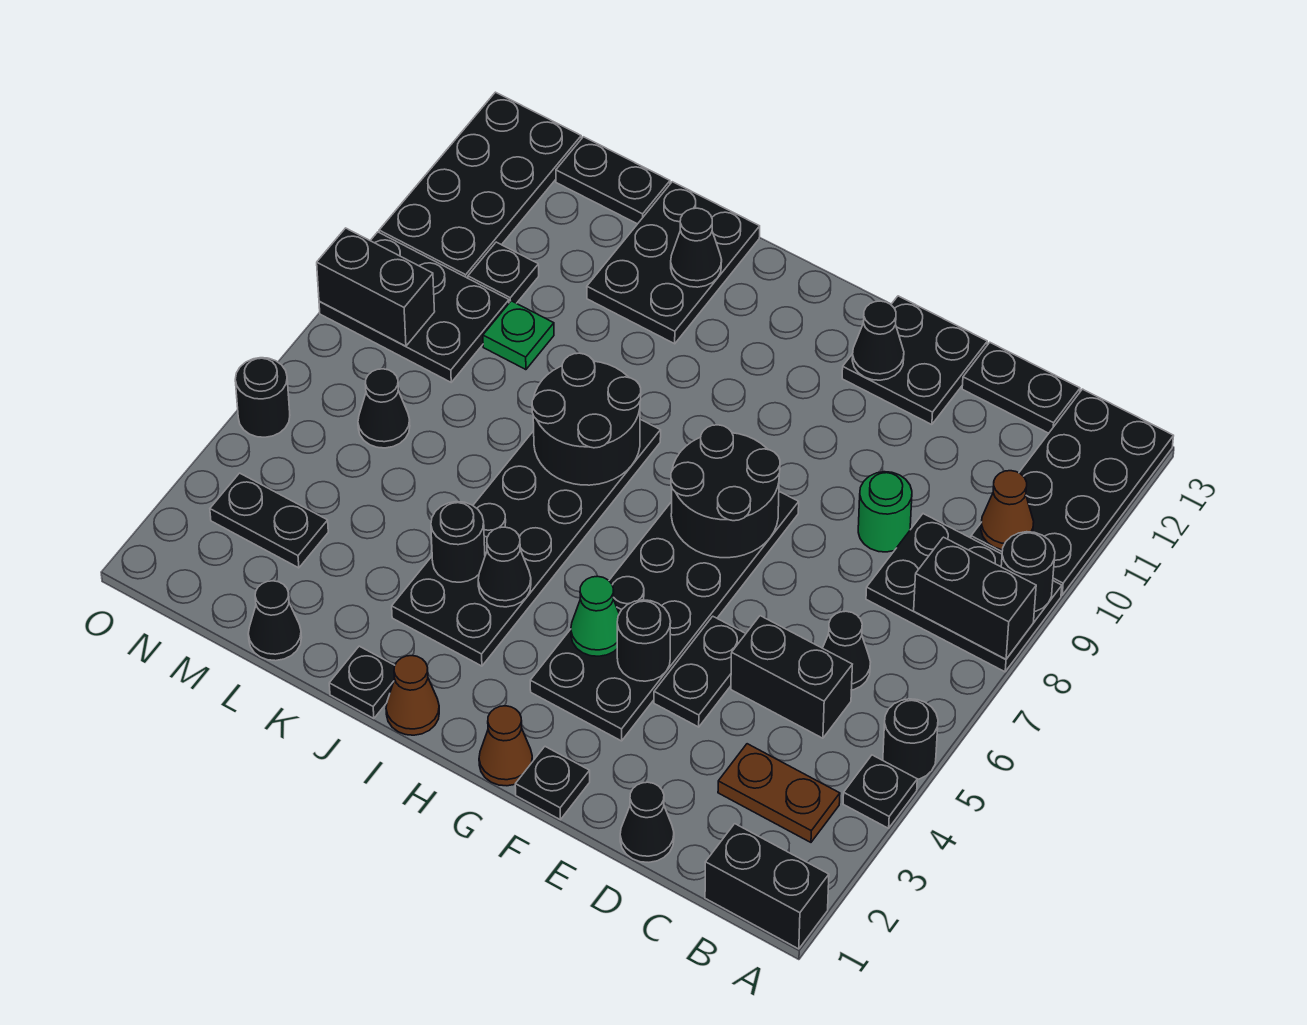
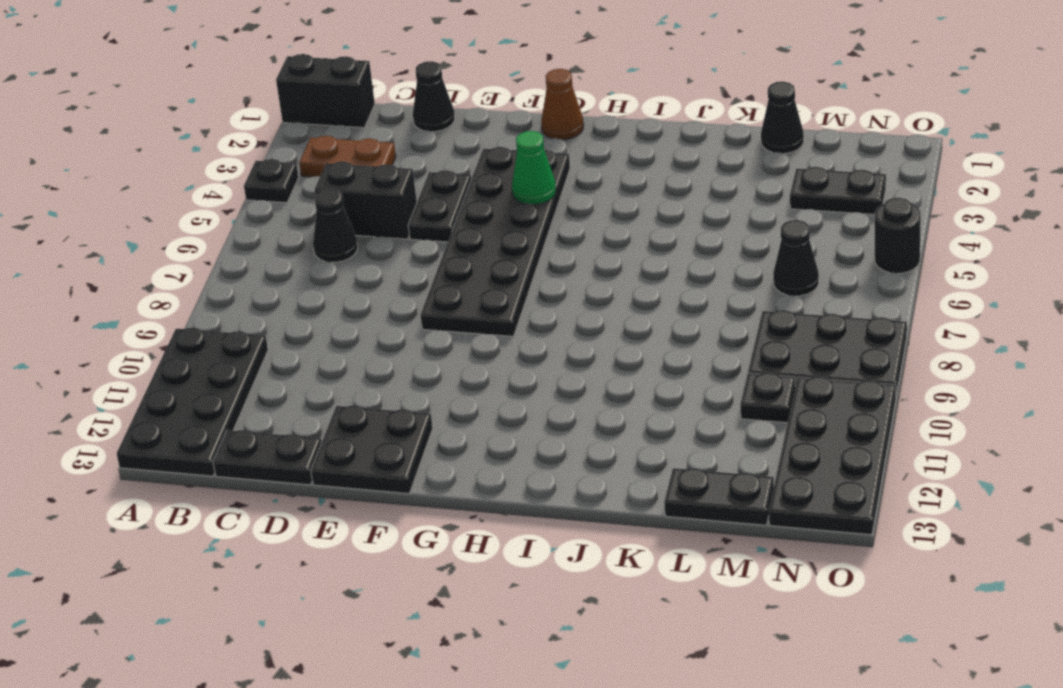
none -> black round brick A5 level 1
none -> black plate A8:C9 level 1
none -> green round brick D9 level 1
none -> black plate F1 level 1

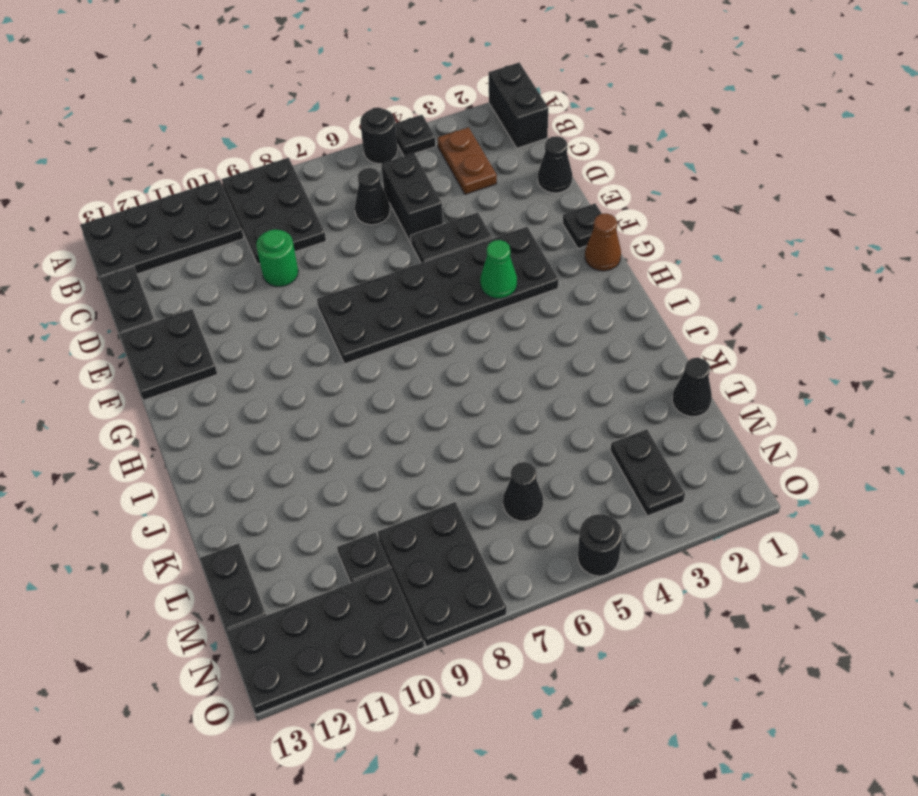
none -> brown cone I1 level 1
none -> black plate I3:J8 level 1
none -> black plate J1 level 1
none -> black plate J11:K13 level 1

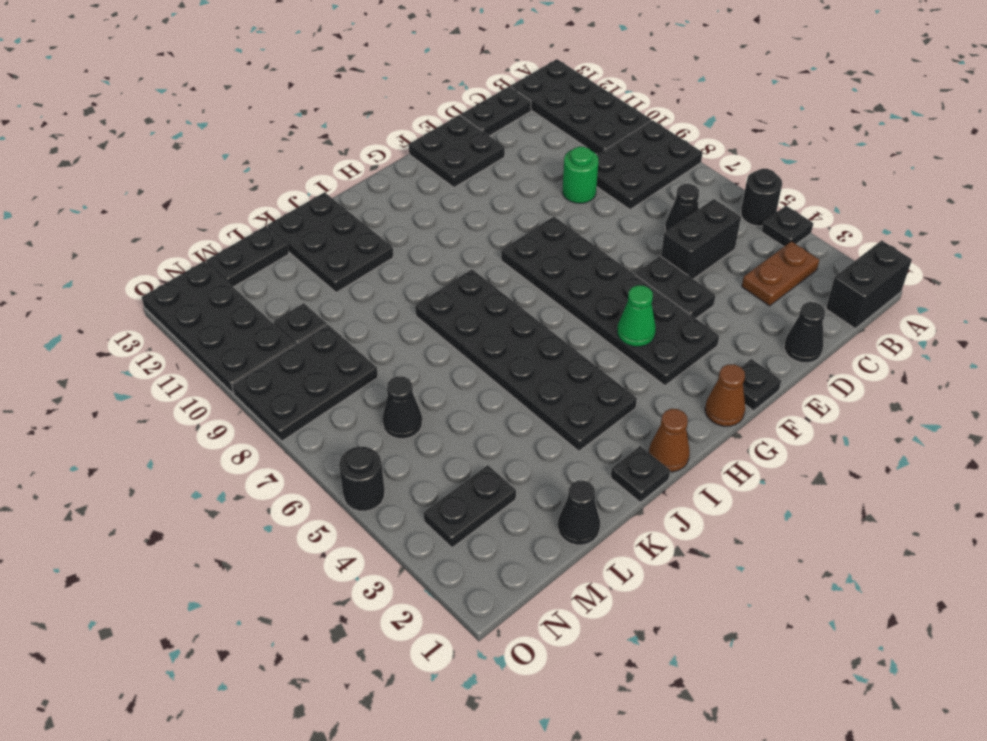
none -> green plate L9 level 1
none -> black brick A8:B8 level 2
none -> black round brick A9 level 2
none -> brown cone B10 level 2

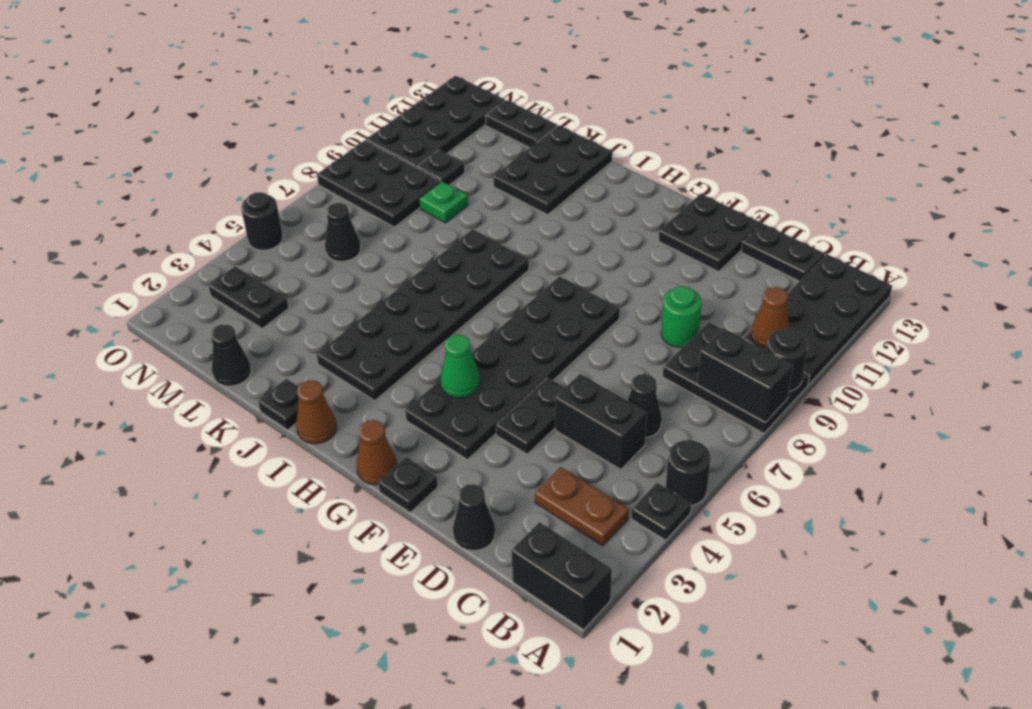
none -> black round brick F4 level 2
none -> black round brick F7:G8 level 2
none -> black cone F12 level 2
none -> black cone I4 level 2

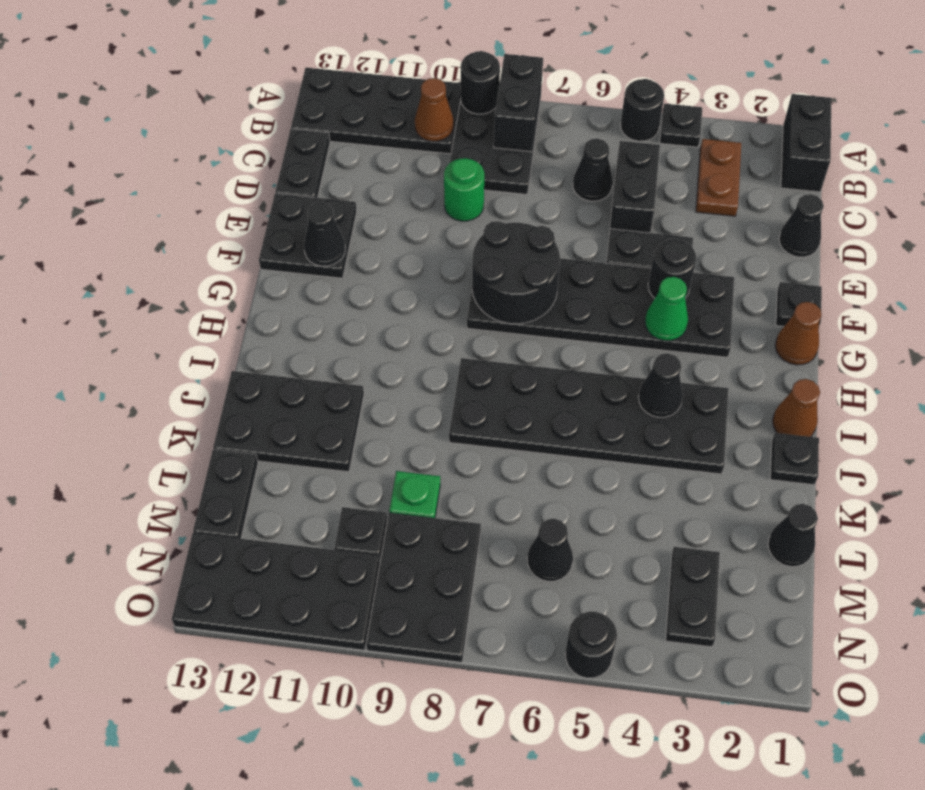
none -> black round brick I7:J8 level 2
none -> black round brick J4 level 2
none -> black cone J12 level 2
none -> black brick N8:O8 level 2

